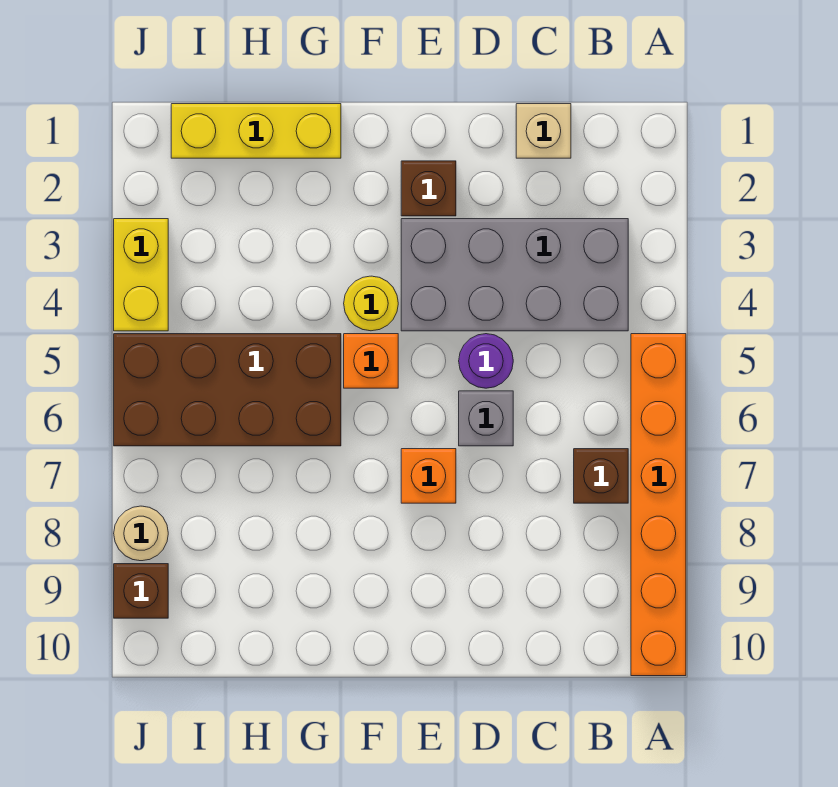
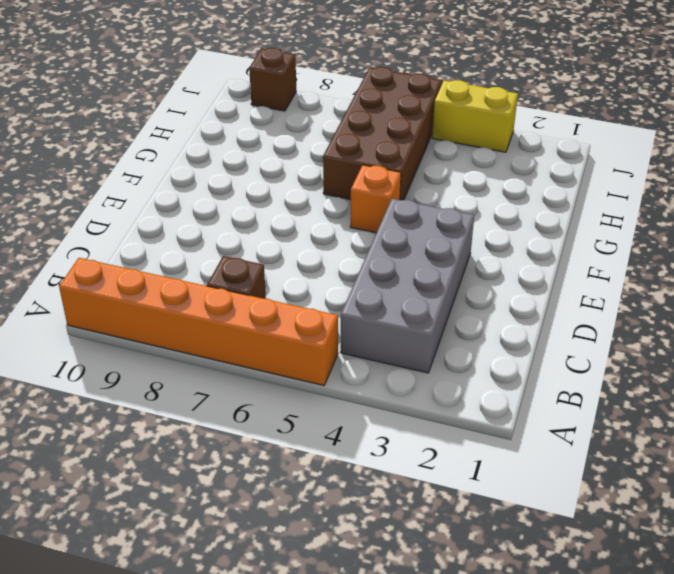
none -> tan brick C1 level 1
none -> purple round brick D5 level 1
none -> grey brick D6 level 1

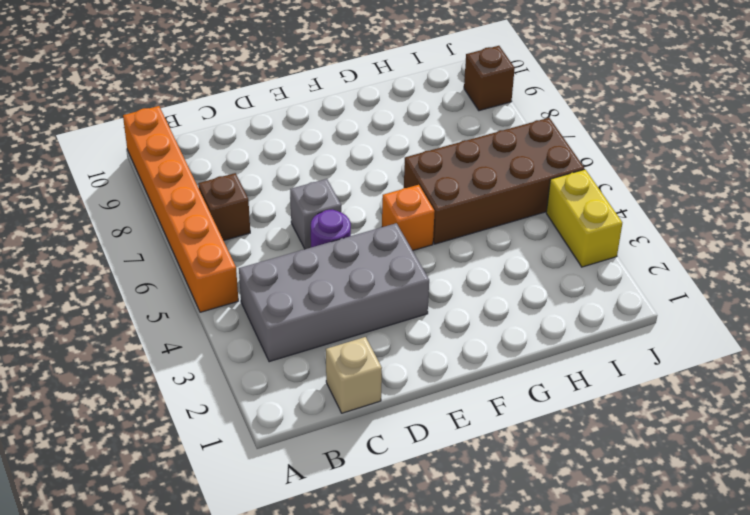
none -> brown brick E2 level 1
none -> orange brick E7 level 1
none -> yellow round brick F4 level 1

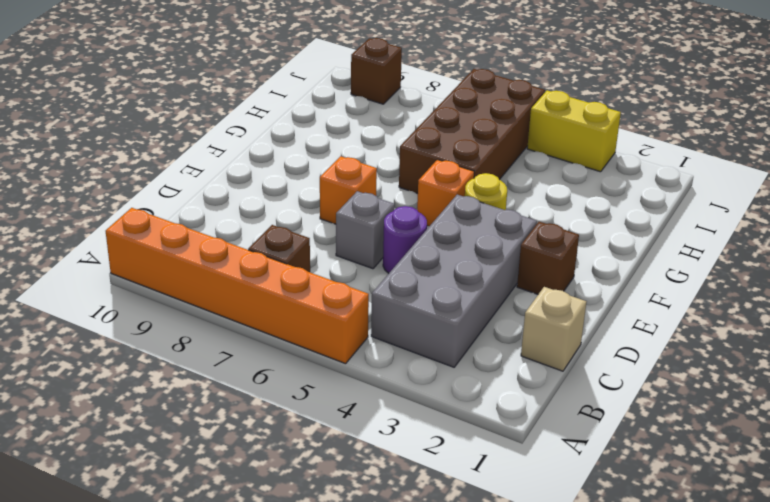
none -> yellow brick G1:I1 level 1
none -> tan round brick J8 level 1

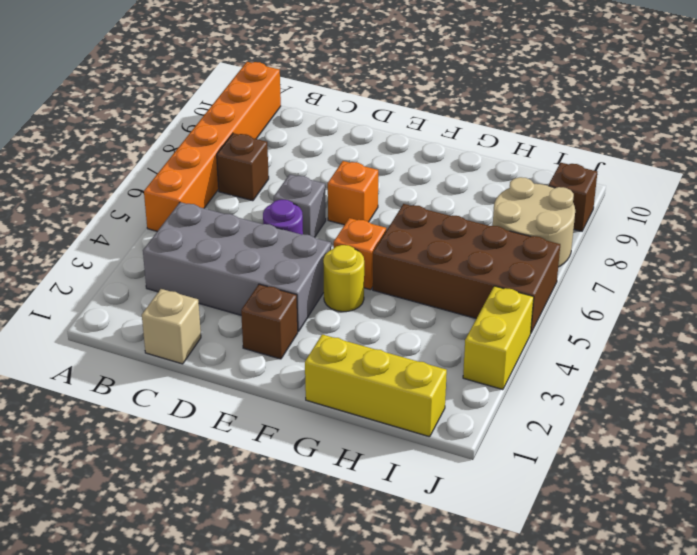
tan round brick I7:J8 level 1 -> tan round brick J8 level 1

